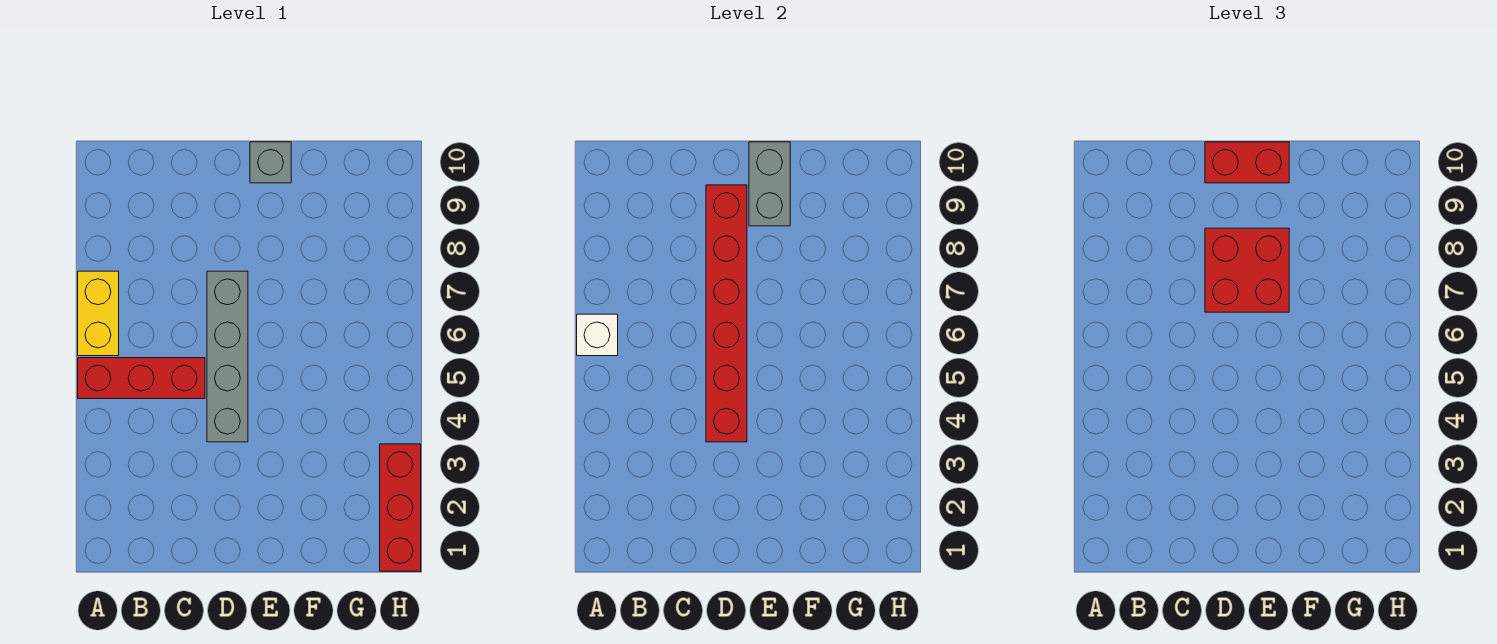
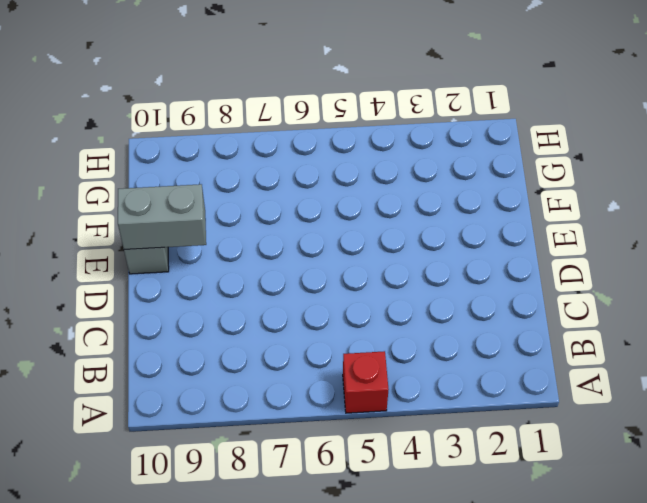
red brick A5 level 1 -> red brick A5:C5 level 1
none -> yellow brick A6:A7 level 1
none -> grey brick D4:D7 level 1

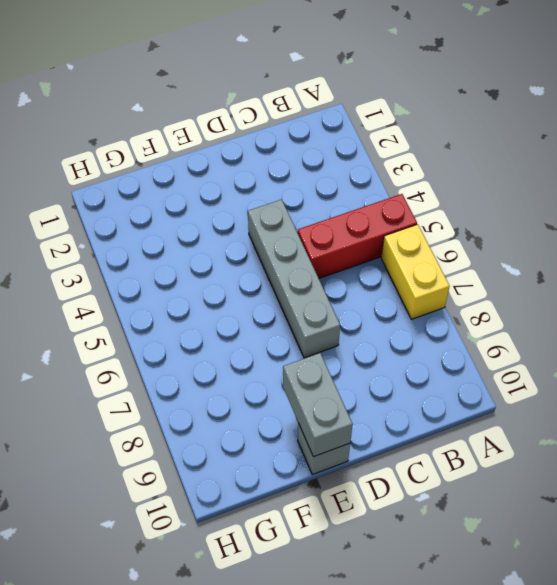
none -> red brick H1:H3 level 1
none -> white brick A6 level 2

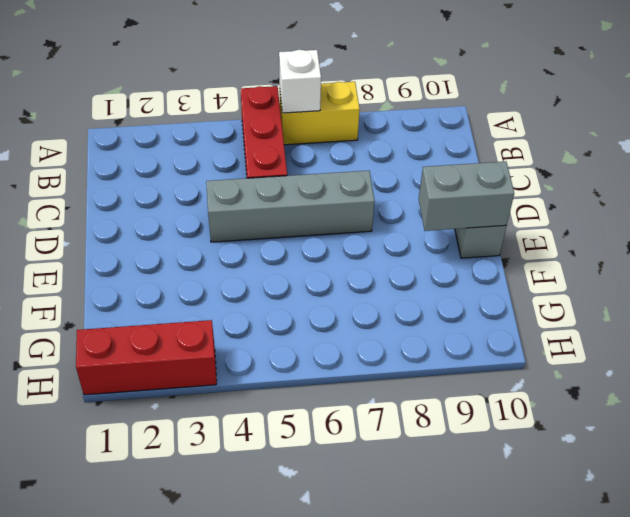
none -> red brick D4:D9 level 2
none -> red brick D7:E8 level 3

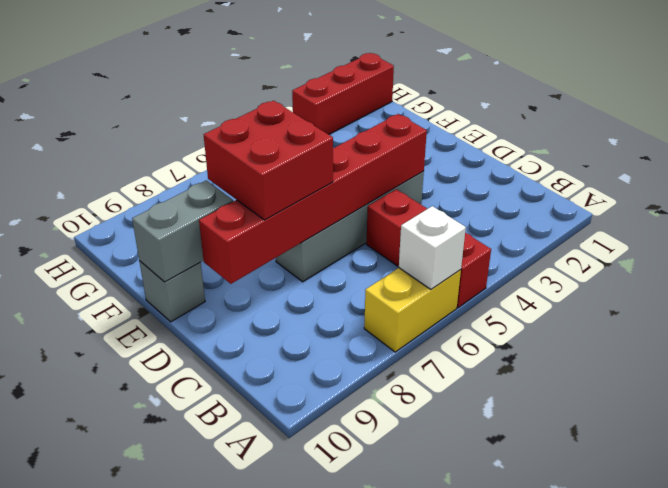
none -> red brick D10:E10 level 3

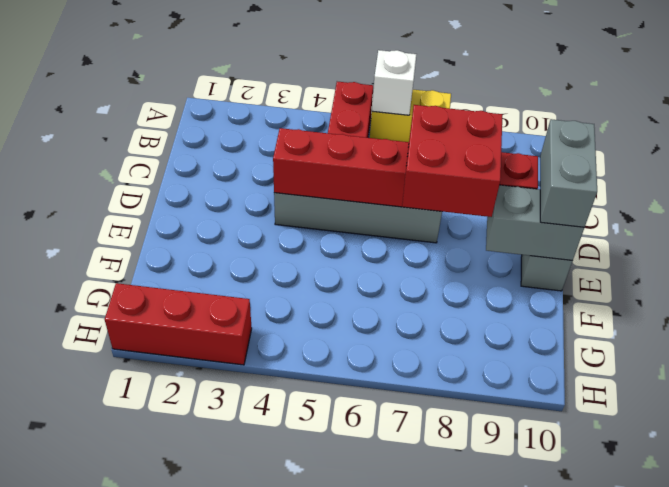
grey brick D10:E10 level 3 -> red brick D10:E10 level 3

